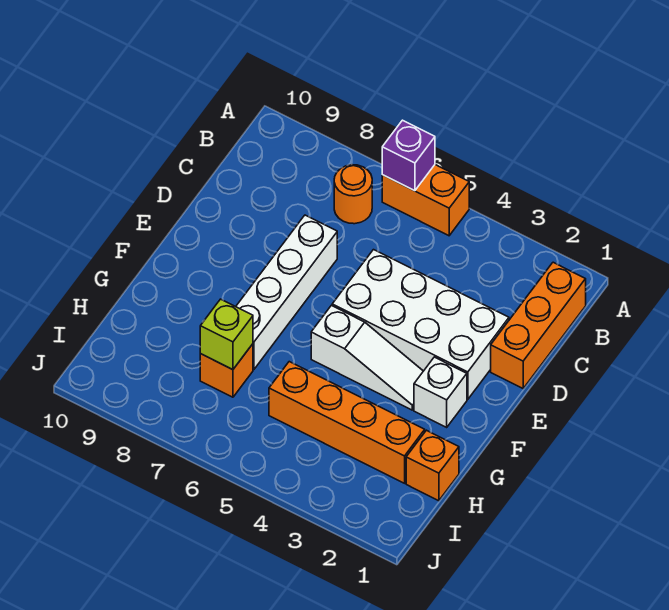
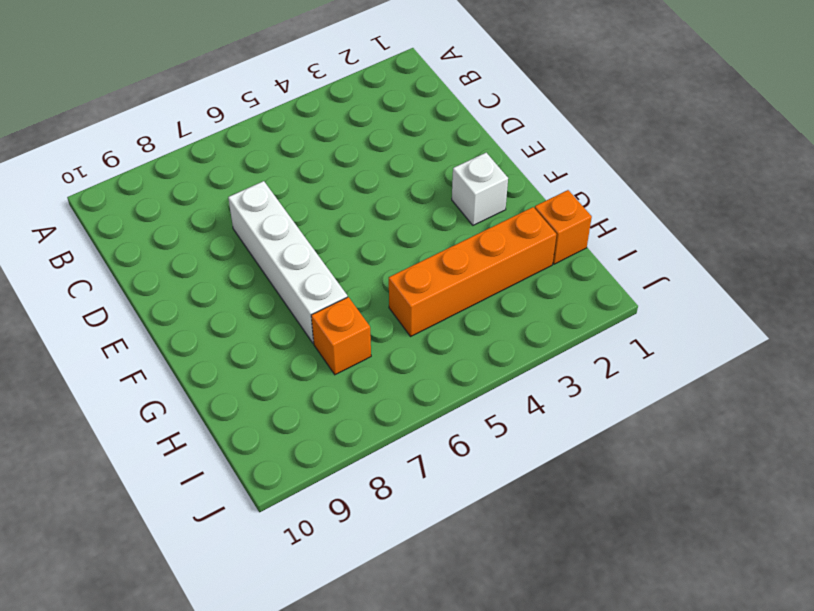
none -> orange brick A5:A6 level 1
none -> orange brick B1:D1 level 1
none -> orange round brick B7 level 1

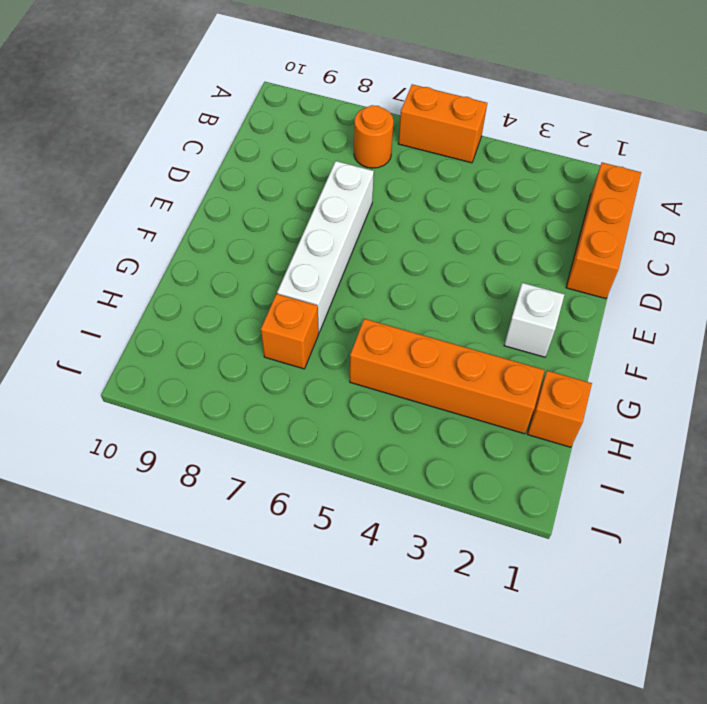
none -> white brick D2:E5 level 1
none -> white slope F3:F5 level 1 top 5
none -> purple brick A6 level 2

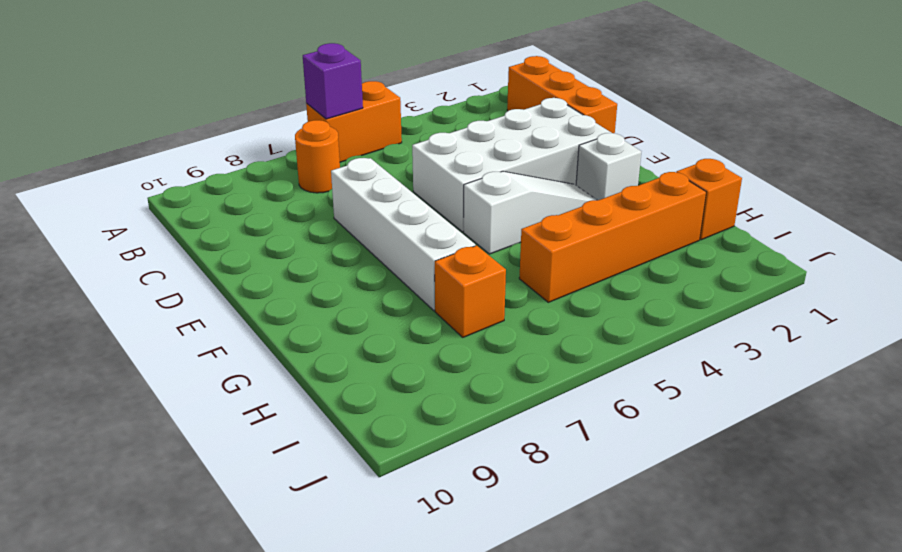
none -> lime brick H7 level 2

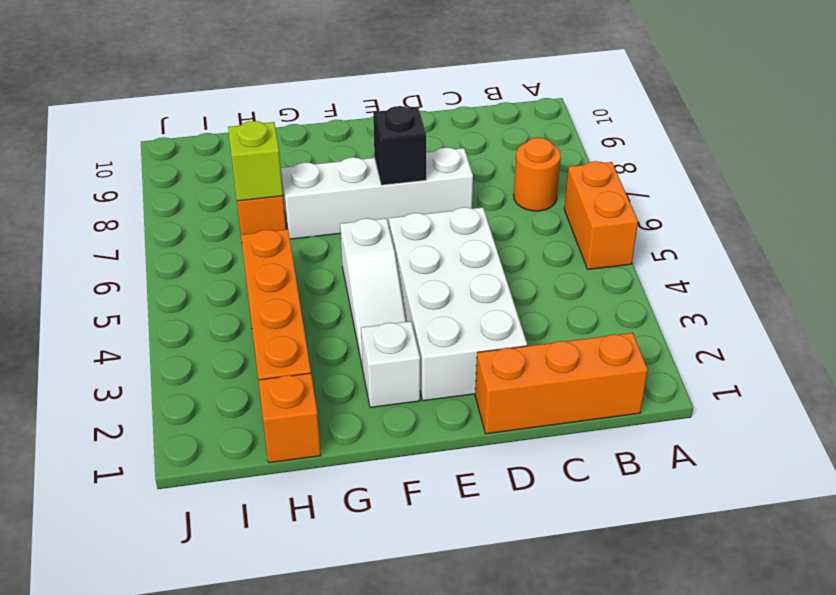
black brick E7 level 2 -> none
none -> purple brick A6 level 2

